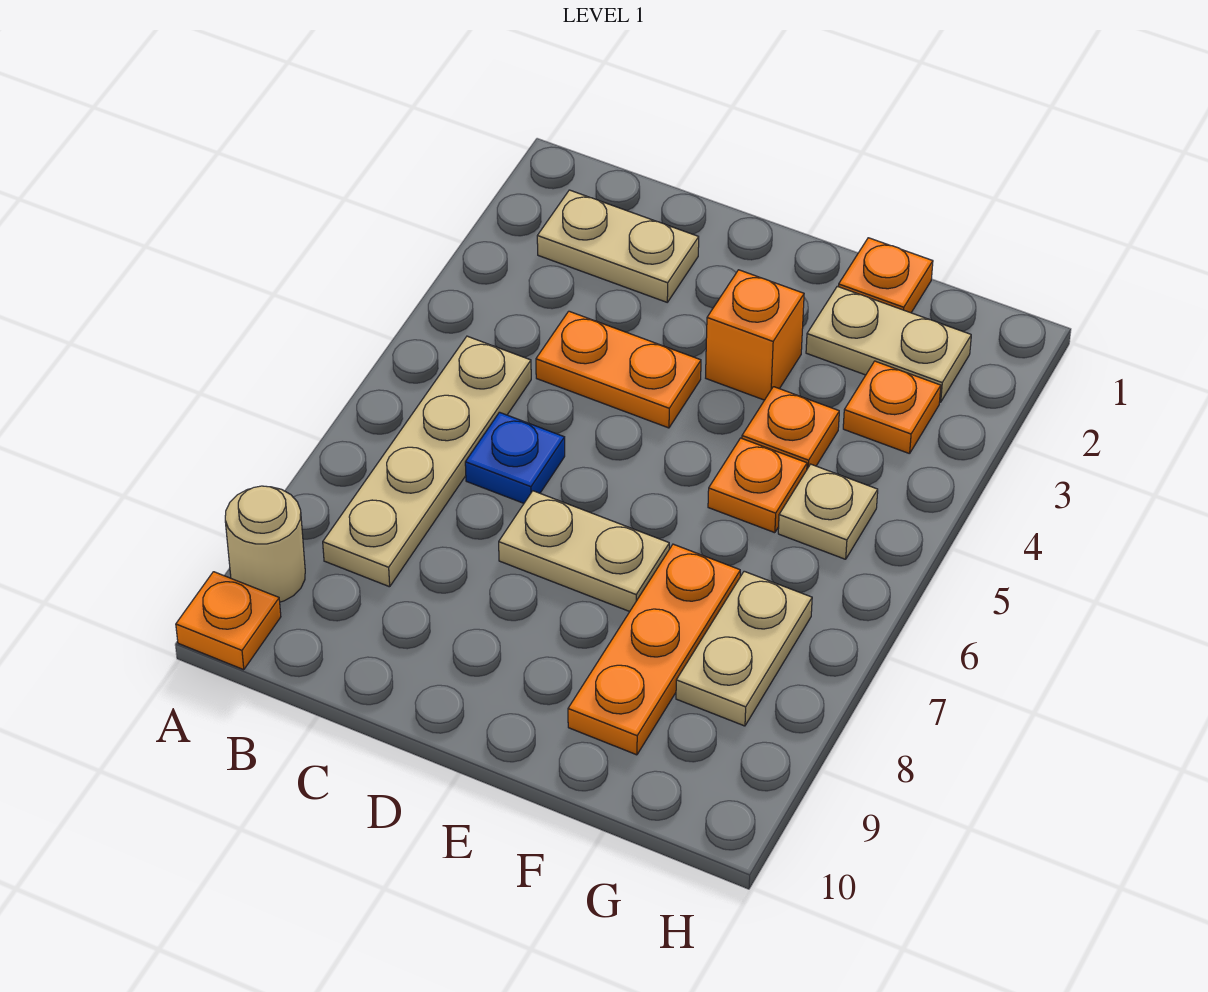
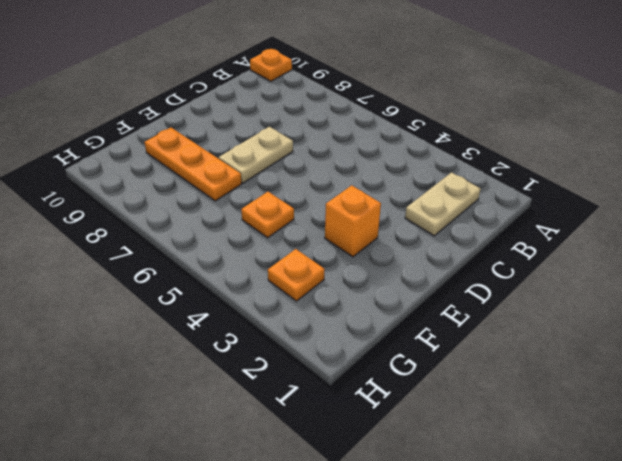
none -> tan round brick A9 level 1
none -> tan plate B5:B8 level 1
none -> orange plate C4:D4 level 1

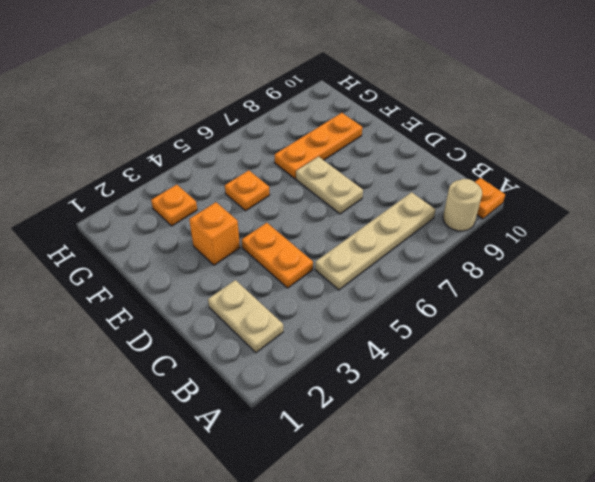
none -> blue plate C6 level 1
none -> orange plate F1 level 1
none -> tan plate F2:G2 level 1

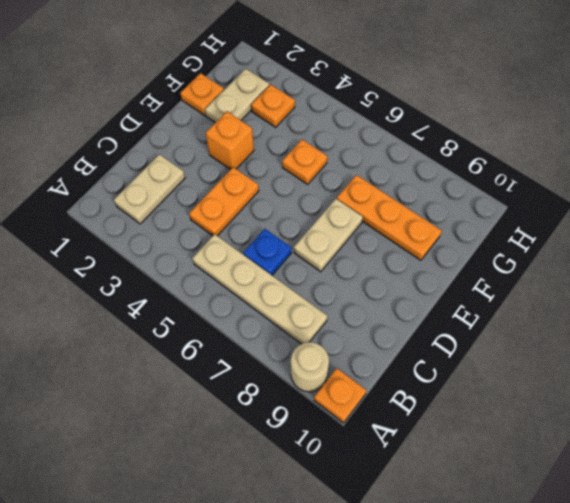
none -> orange plate F4 level 1
none -> tan plate G5 level 1
none -> tan plate G7:G8 level 1

